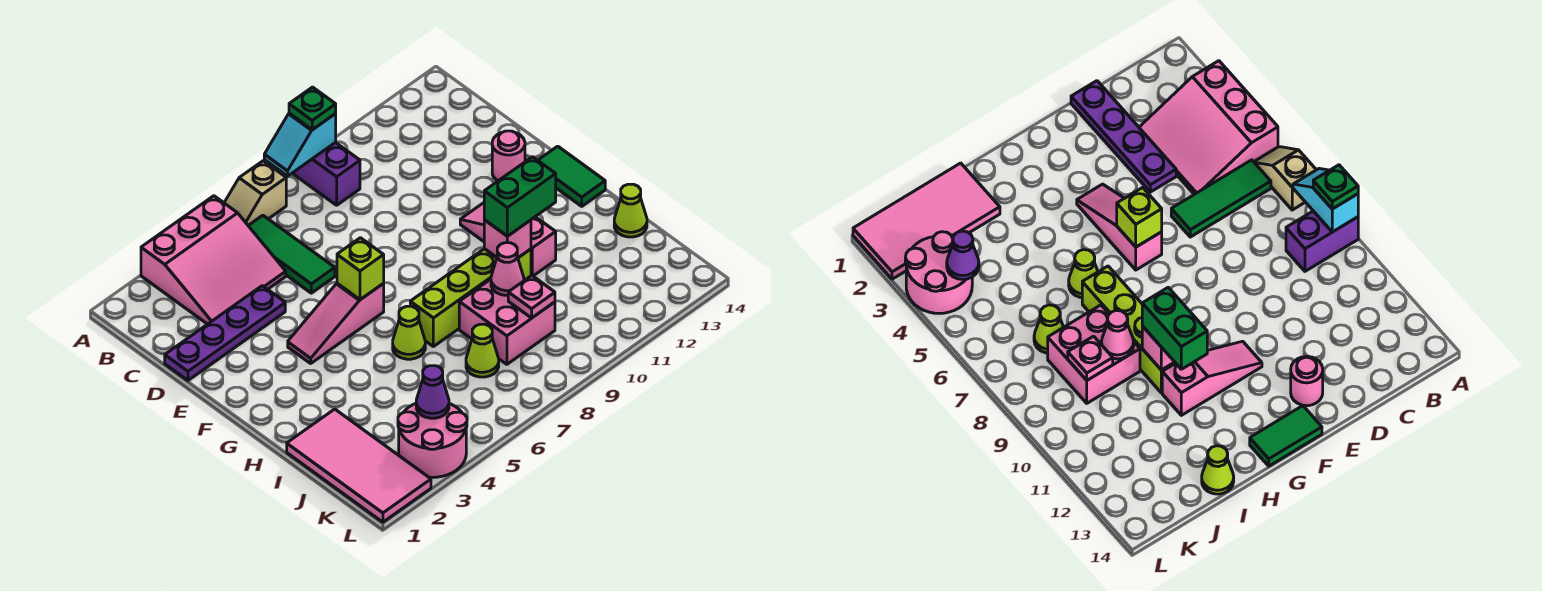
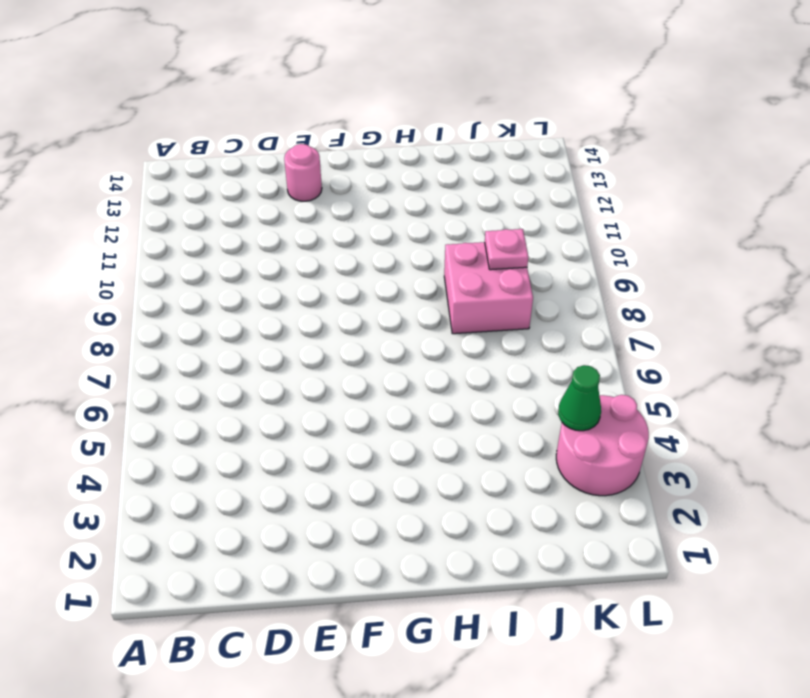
green cone K4 level 2 -> purple cone K4 level 2
none -> pink slope A3:C5 level 1 top A
none -> tan slope A6:A7 level 1 top 7
none -> purple brick A9:B9 level 1

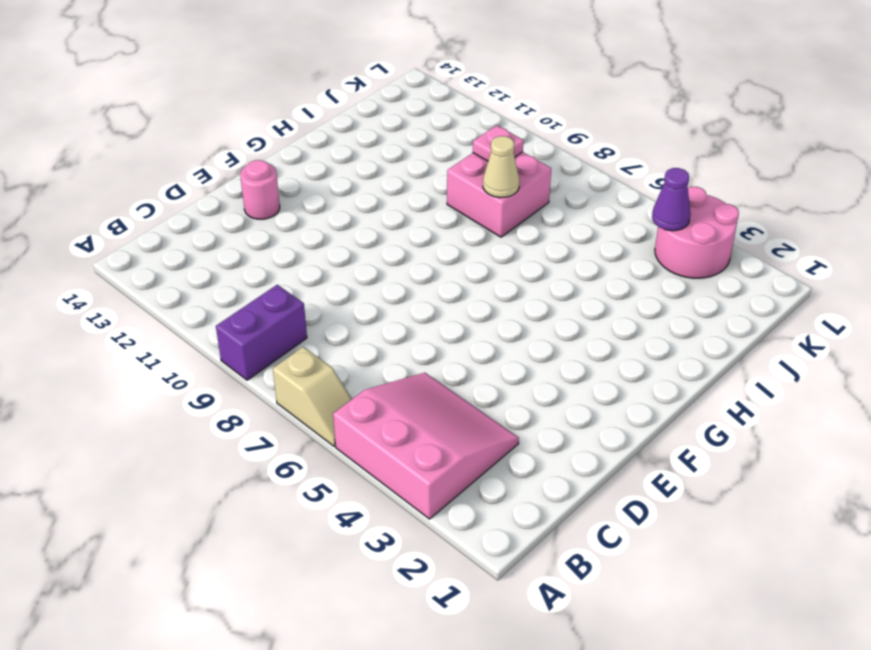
tan cone I8 level 2 -> none
none -> green tile B6:D6 level 1
none -> purple plate D1:D4 level 1
none -> pink slope F4:F6 level 1 top 6

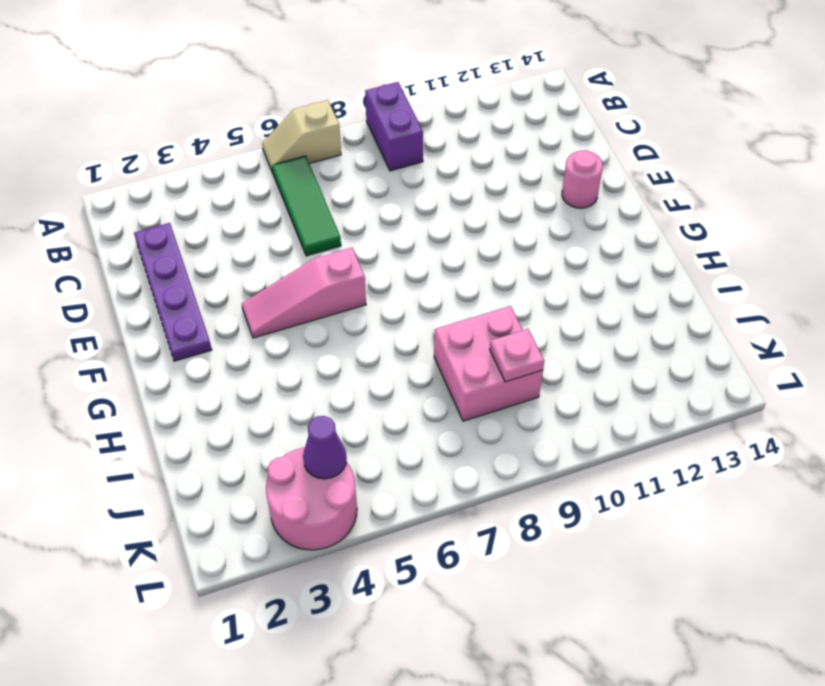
purple plate C2:F2 level 1 -> purple plate D1:D4 level 1
none -> pink slope A3:C5 level 1 top A
none -> pink slope F11:H11 level 1 top H
none -> green tile F14:G14 level 1

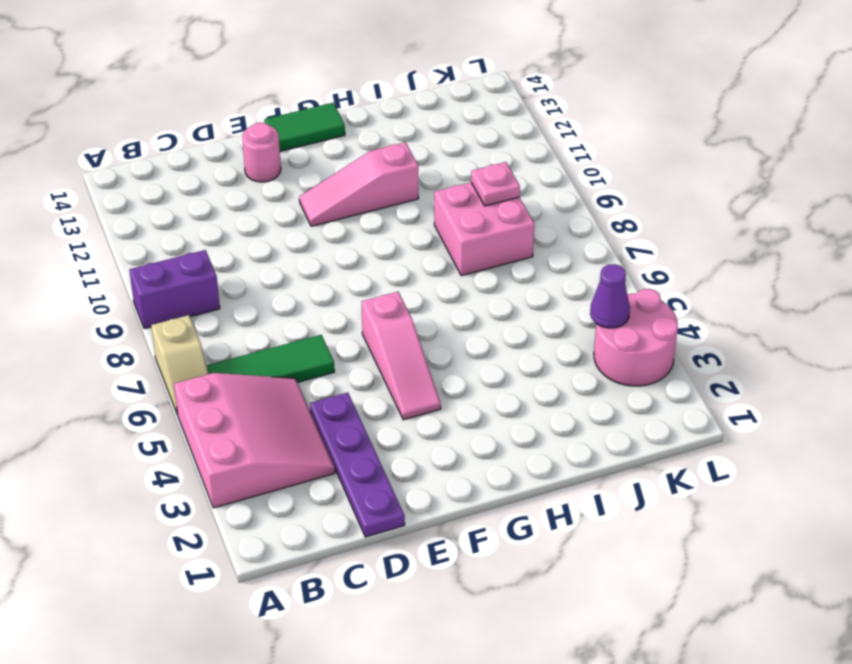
none -> lime cone H6 level 1
none -> lime brick H7:H10 level 1
none -> pink tile I1:L2 level 1

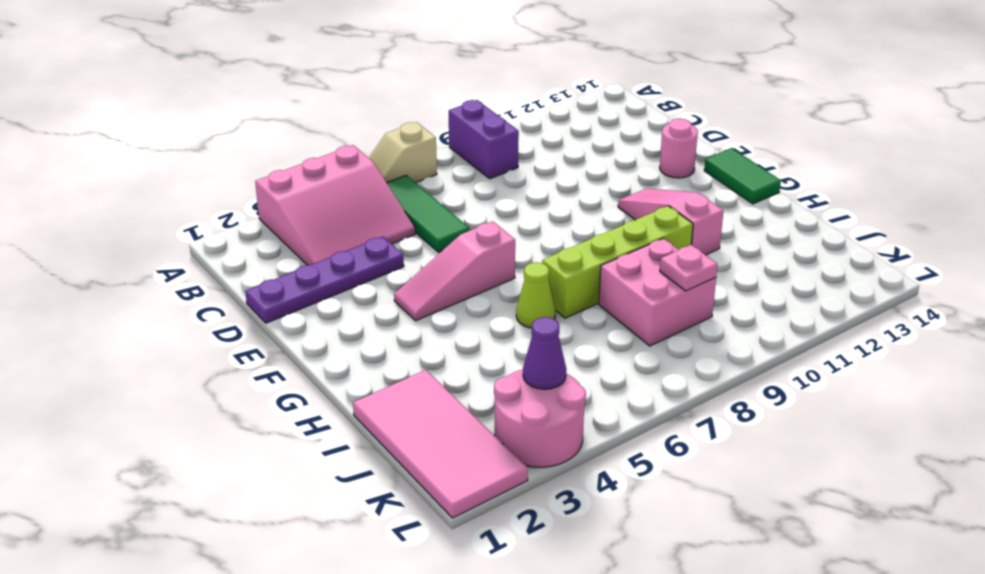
none -> lime cone I14 level 1
none -> lime cone J7 level 1
none -> cyan slope A8:A9 level 2 top 9

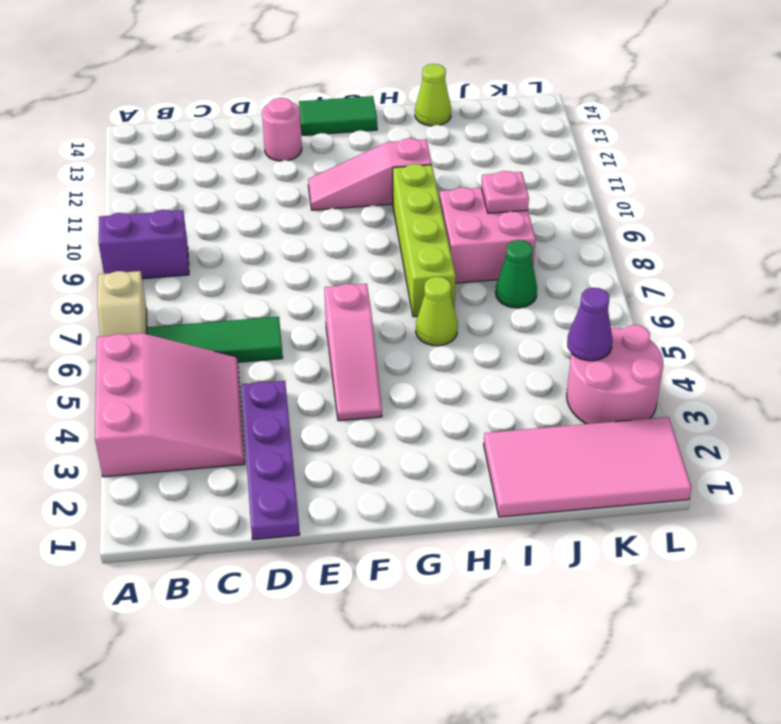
green cone J7 level 1 -> lime cone J7 level 1
none -> cyan slope A8:A9 level 2 top 9
none -> lime brick F6 level 2
none -> pink brick H10 level 2

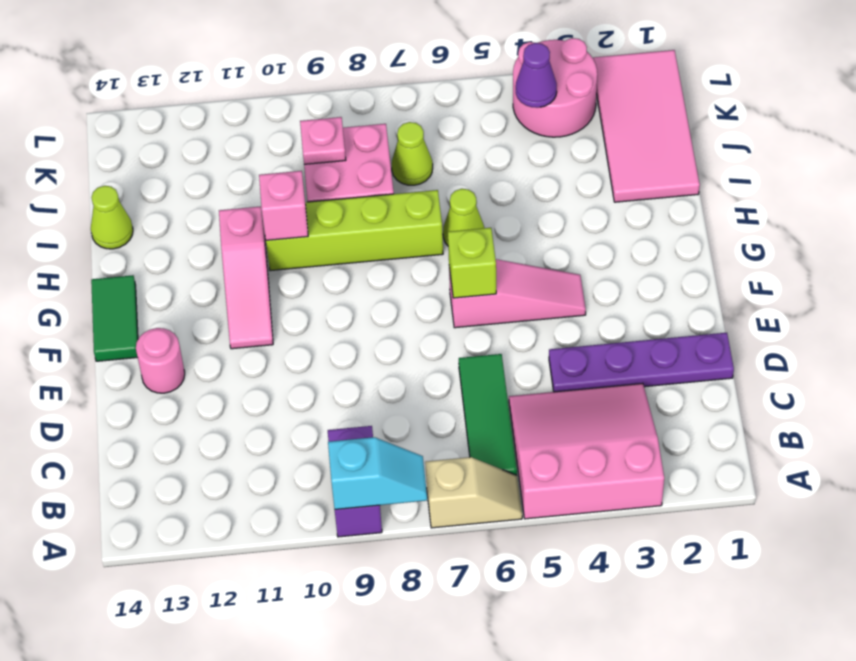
none -> pink cone I9 level 2
none -> green plate A9 level 3
none -> green brick H10:H11 level 3

